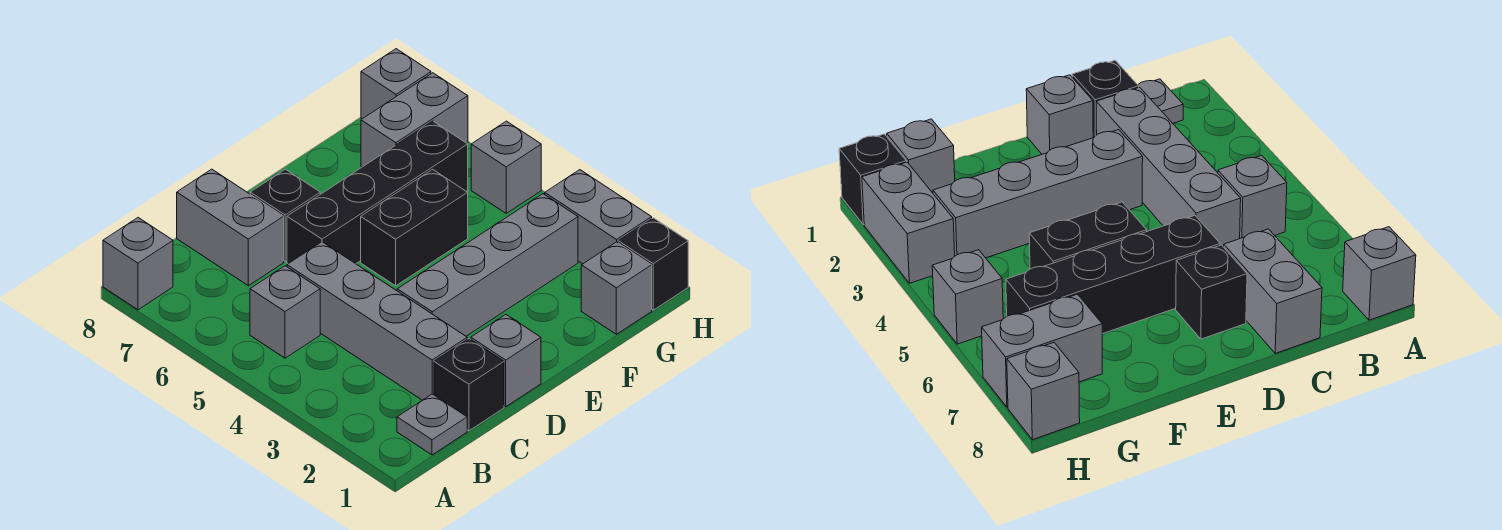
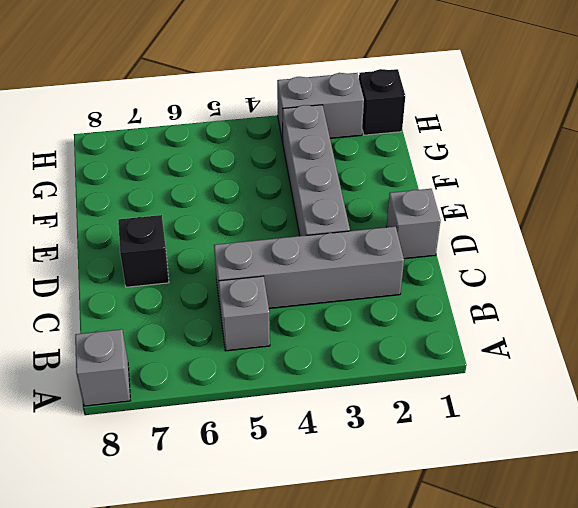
none -> grey plate B1 level 1
none -> black brick C1 level 1
none -> grey brick C7:C8 level 1

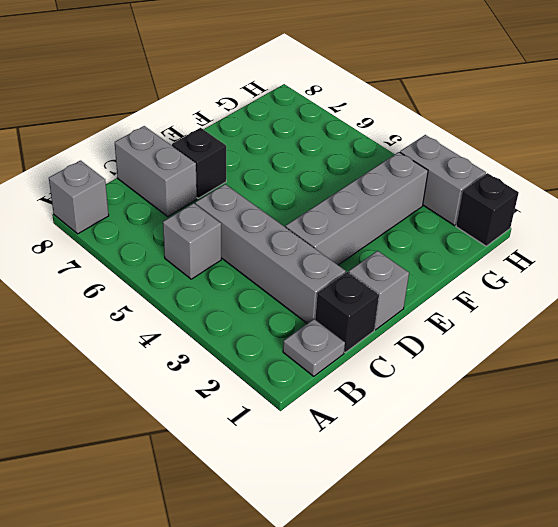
none -> black brick D6:G6 level 1
none -> black brick E5:F5 level 1
none -> grey brick G1 level 1

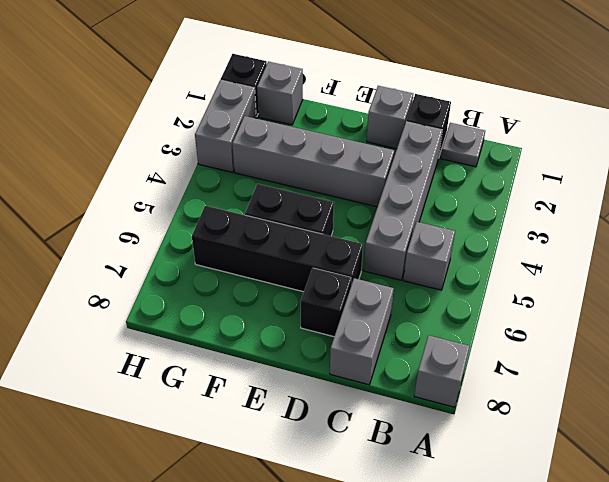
none -> grey brick G7:H7 level 1
none -> grey brick H5 level 1
none -> grey brick H8 level 1

